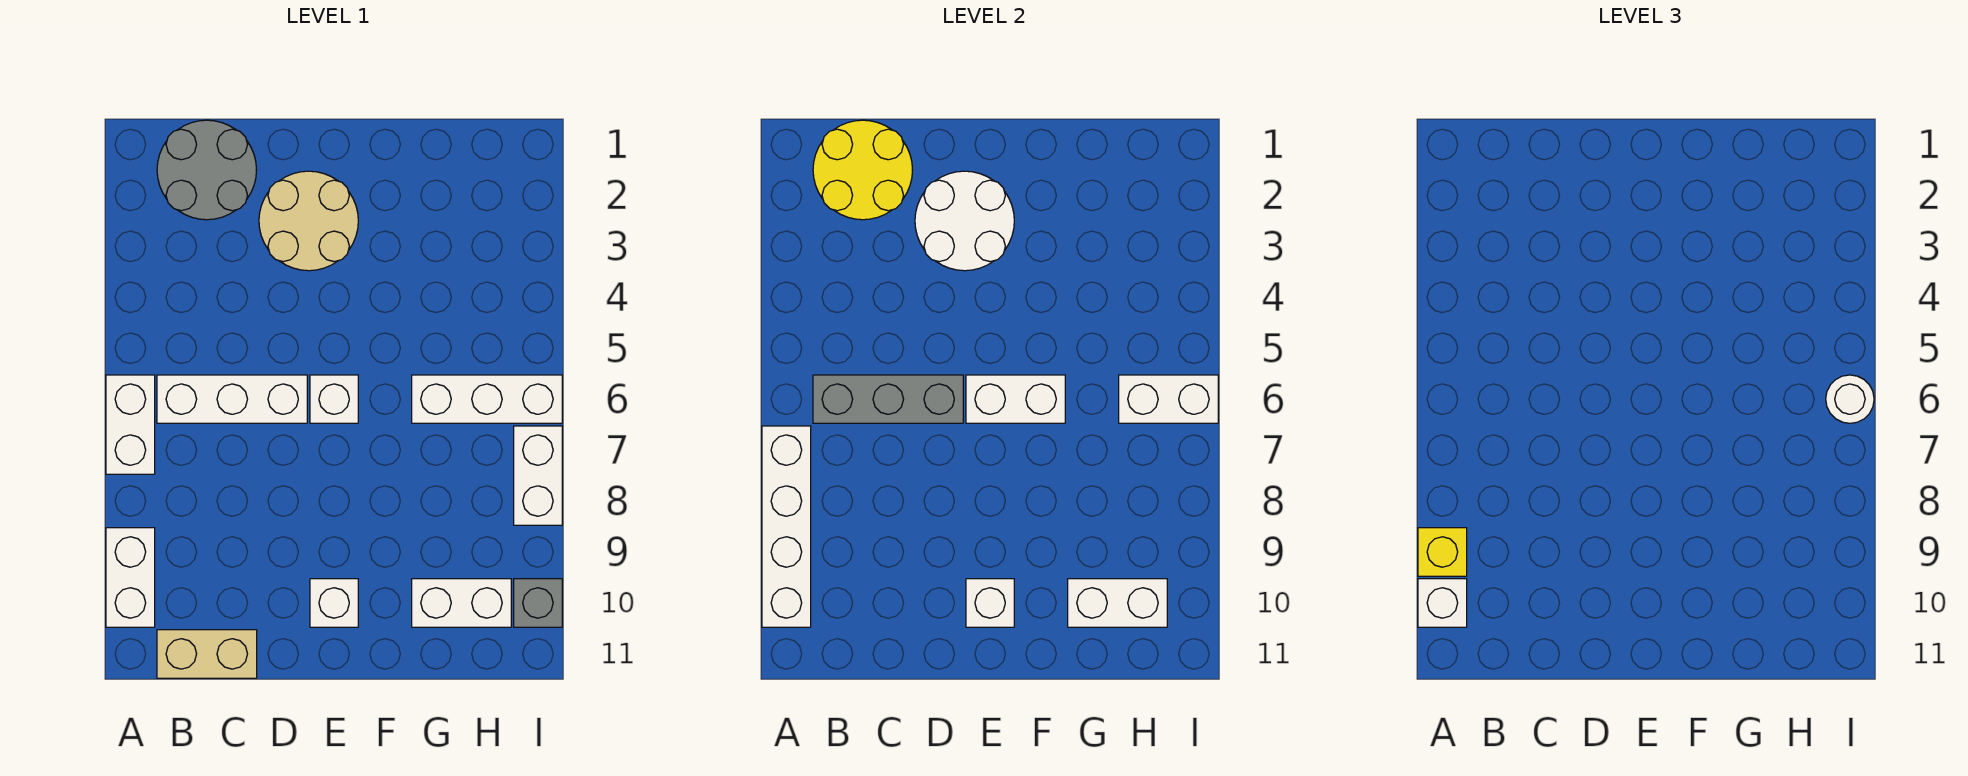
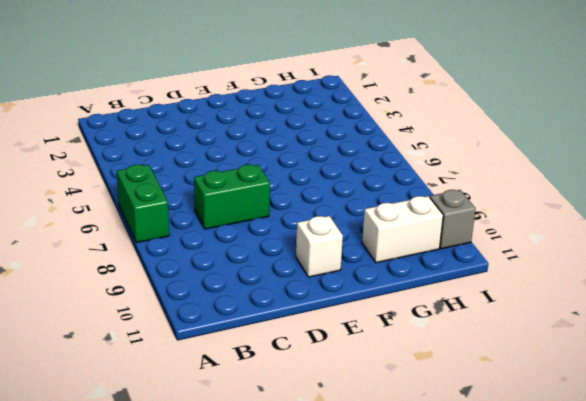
green brick A6:A7 level 1 -> white brick A6:A7 level 1
green brick C7:D7 level 1 -> none
none -> white brick A9:A10 level 1
none -> grey round brick B1:C2 level 1
none -> white brick B6:D6 level 1

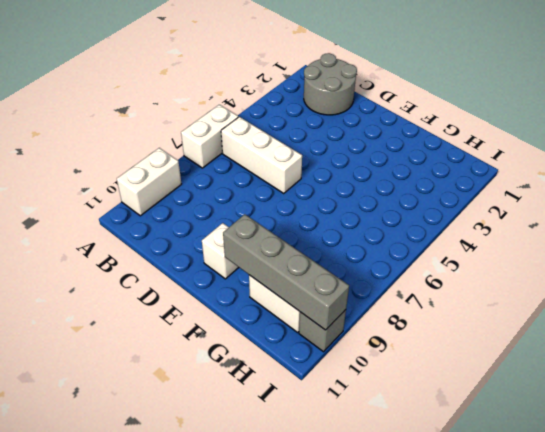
grey brick F10:I10 level 2 -> white brick G10:H10 level 2
none -> tan brick B11:C11 level 1
none -> tan round brick D2:E3 level 1
none -> white brick E6 level 1

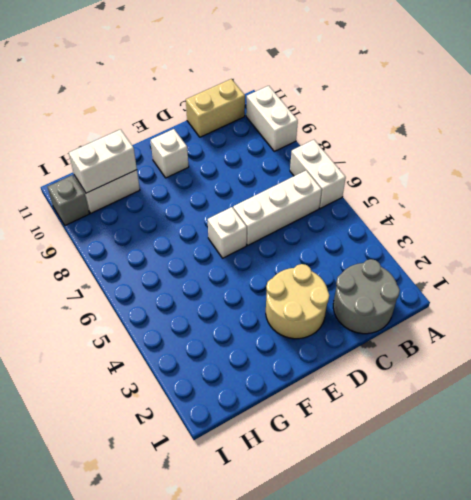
none -> white brick G6:I6 level 1
none -> white brick I7:I8 level 1
none -> white brick A7:A10 level 2

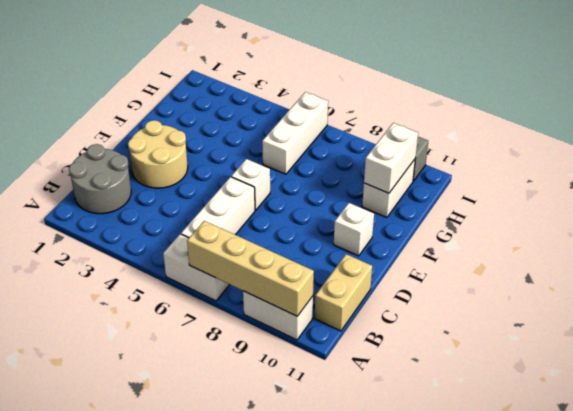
tan brick A7:A10 level 2 -> white brick A7:A10 level 2
none -> white brick I7:I8 level 1
none -> yellow round brick B1:C2 level 2
none -> grey brick B6:D6 level 2

